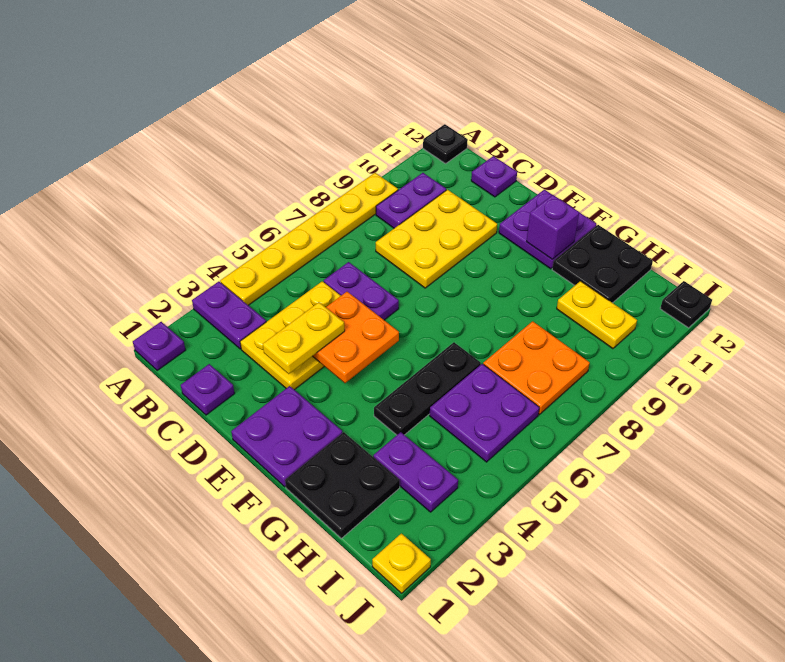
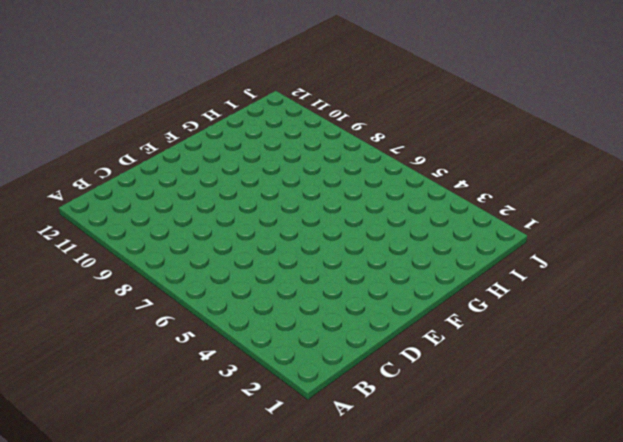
none -> purple plate A1 level 1
none -> purple plate A3:B3 level 1
none -> yellow plate A4:A9 level 1

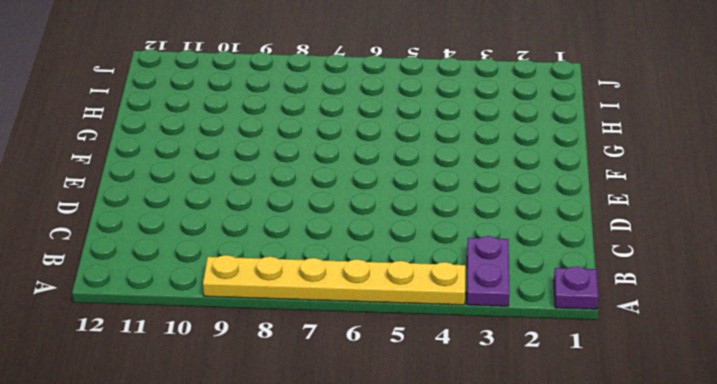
none -> black plate A12 level 1
none -> purple plate B9:B10 level 1
none -> purple plate C1 level 1

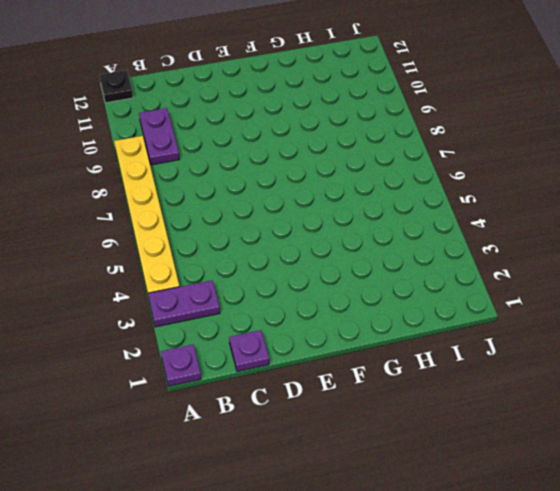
none -> yellow plate C3:D5 level 1
none -> purple plate C6:D6 level 1
none -> yellow plate C8:D10 level 1

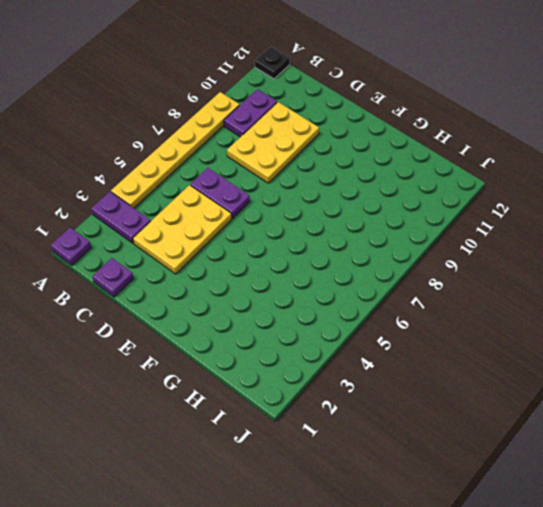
none -> purple plate C12 level 1
none -> purple plate E1:F2 level 1
none -> purple plate E11:F12 level 1

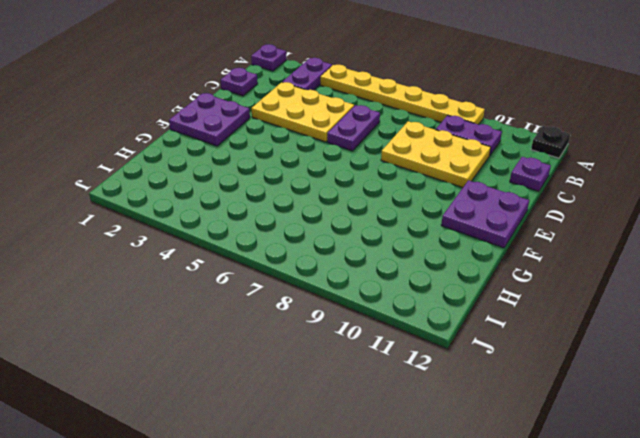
none -> black plate G1:H2 level 1
none -> black plate G4:G6 level 1
none -> black plate G11:H12 level 1

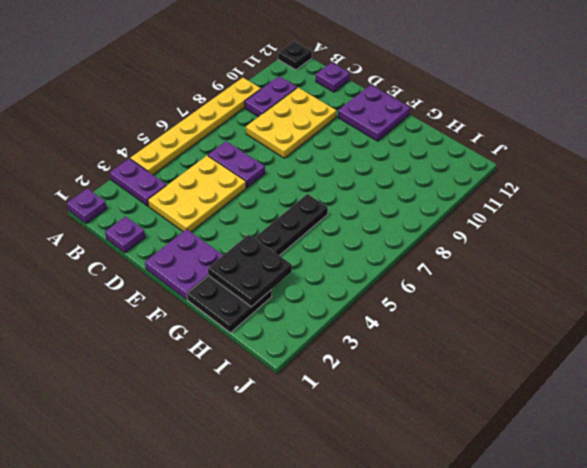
black plate G2:H3 level 2 -> black plate G11:H12 level 1
none -> purple plate H3:I3 level 1
none -> purple plate H5:I6 level 1
none -> orange plate H7:I8 level 1

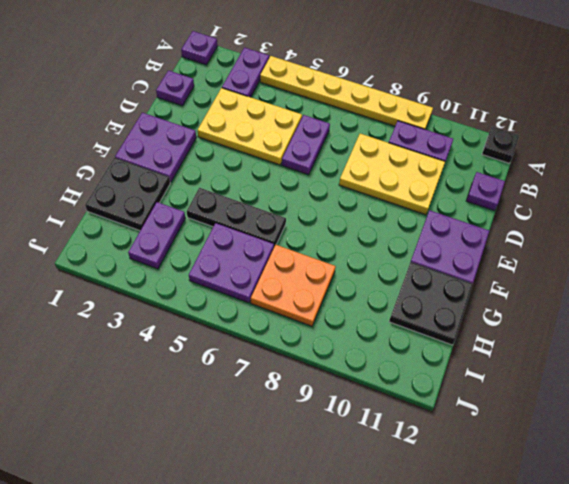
none -> yellow plate H10:I10 level 1
none -> yellow plate J1 level 1
none -> black plate J12 level 1

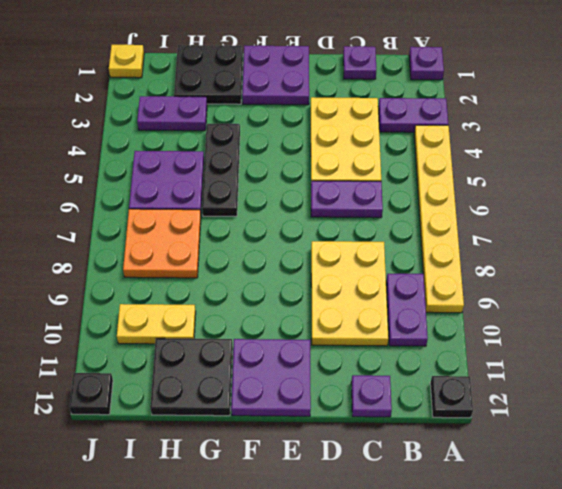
none -> orange plate D4:E5 level 2
none -> purple brick F11 level 2
none -> yellow plate D3:D4 level 3

